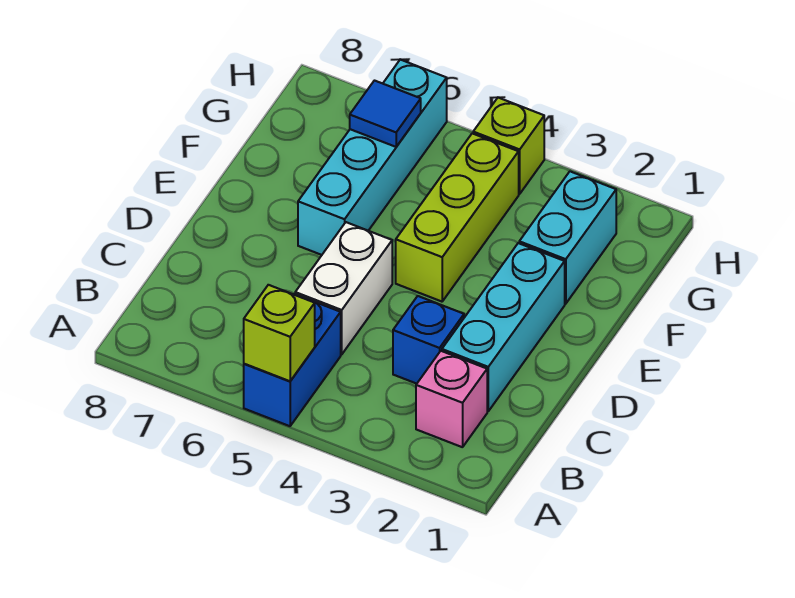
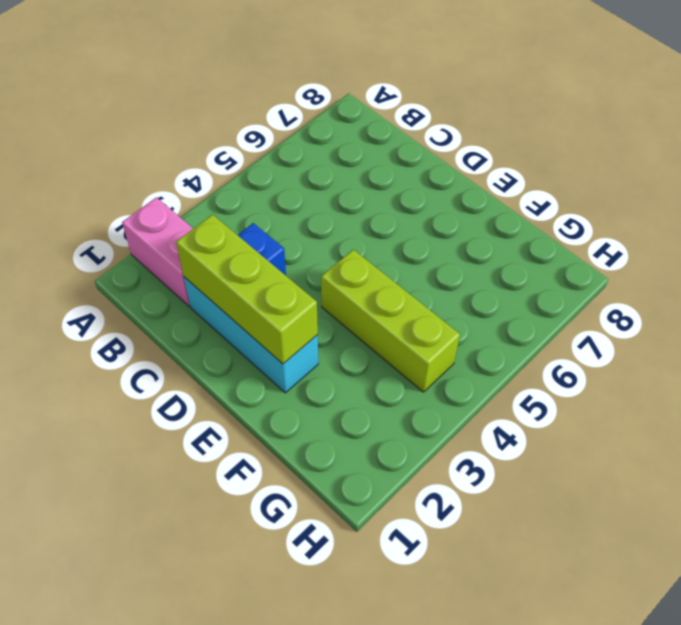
pink brick A2:B2 level 1 -> pink brick B2 level 1
lime brick C2:E2 level 2 -> none
none -> blue brick A5:B5 level 1
none -> white brick C5:D5 level 1

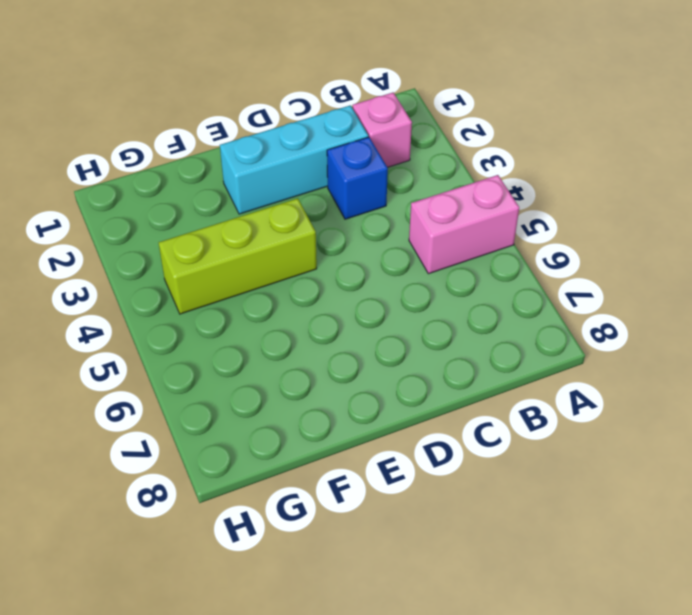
pink brick A5:B5 level 1 -> blue brick A5:B5 level 1
none -> white brick C5:D5 level 1
none -> cyan brick E6:H6 level 1

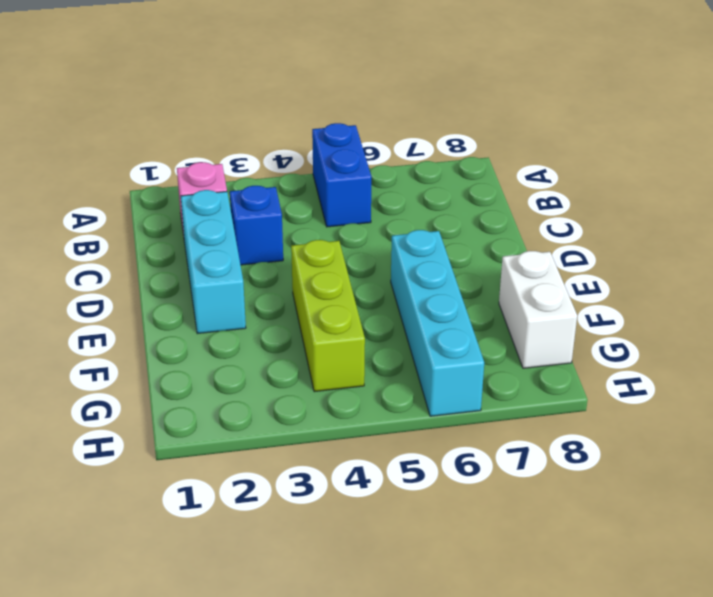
white brick F8:G8 level 1 -> white brick C5:D5 level 1
none -> cyan brick F2:G2 level 1
none -> lime brick H4 level 1

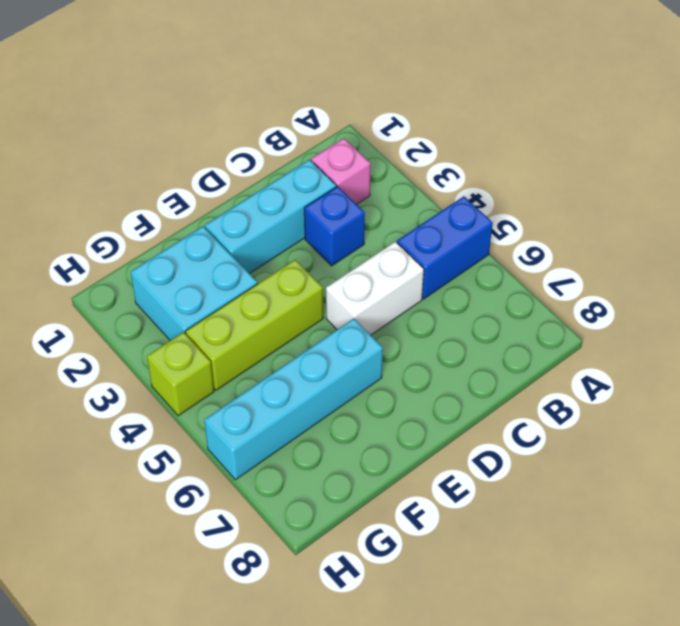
cyan brick F2:G3 level 1 -> cyan brick F2:G2 level 1
none -> lime brick A5 level 2
none -> blue tile G6 level 2

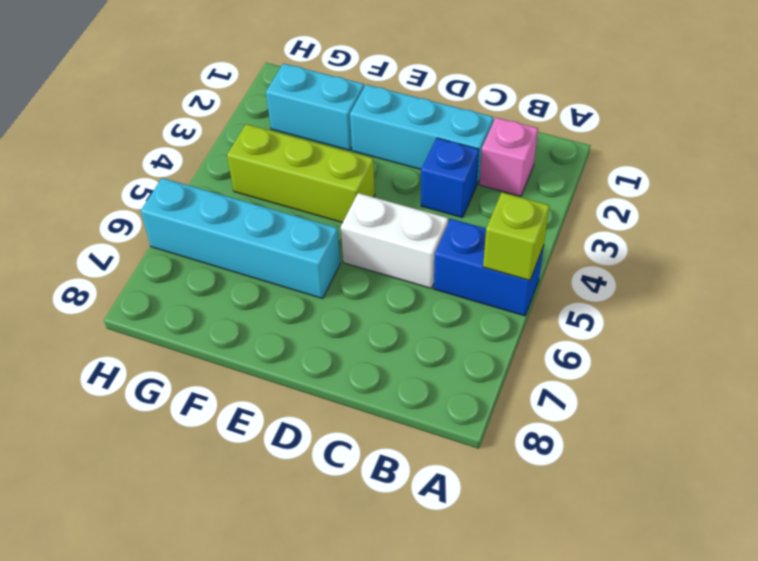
none -> lime brick H4 level 1
none -> blue tile G6 level 2

